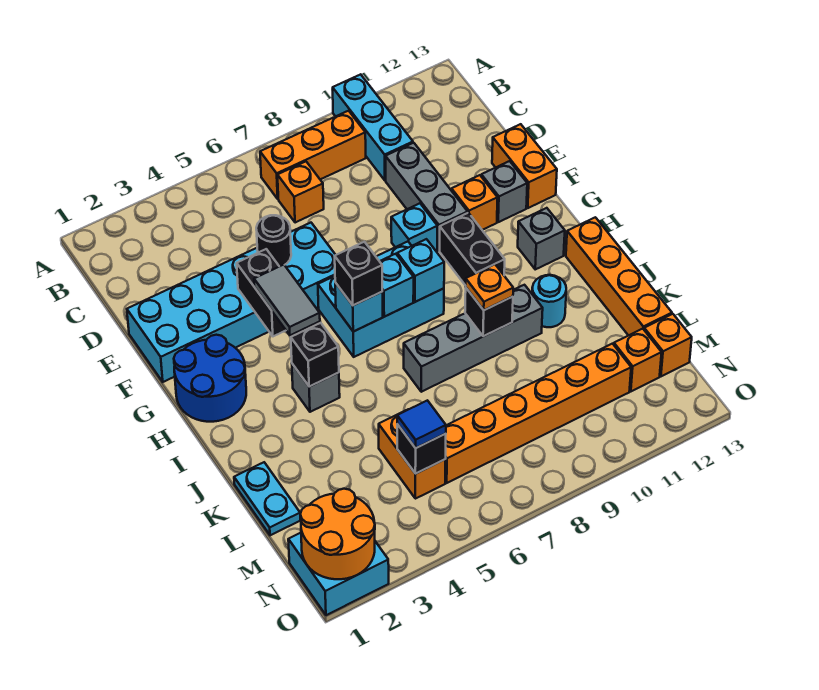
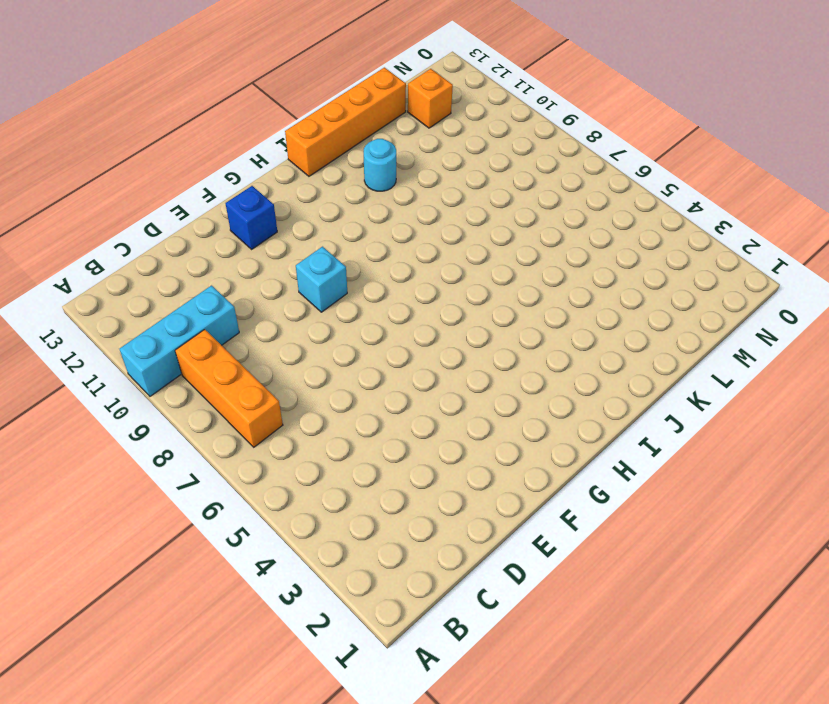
blue brick F12 level 1 -> grey brick F12 level 1
none -> orange brick C7 level 1
none -> grey brick D10:F10 level 1
none -> cyan brick E1:F6 level 1
none -> orange brick E13:F13 level 1

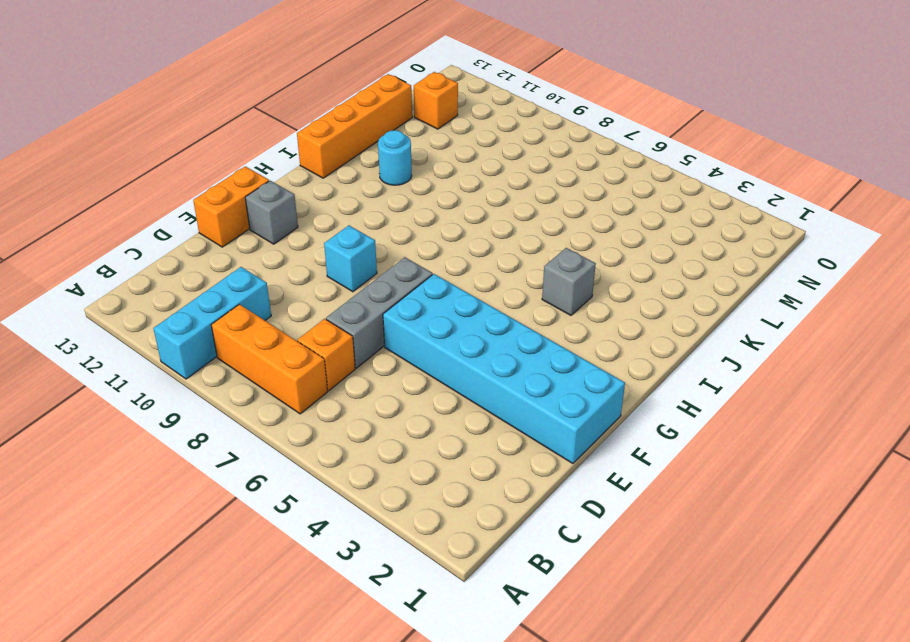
grey brick D7:F7 level 1 -> grey brick D10:F10 level 1
none -> orange brick F11 level 1
none -> blue round brick G1:H2 level 1
none -> cyan brick G6:H8 level 1
none -> black brick G10:H10 level 1

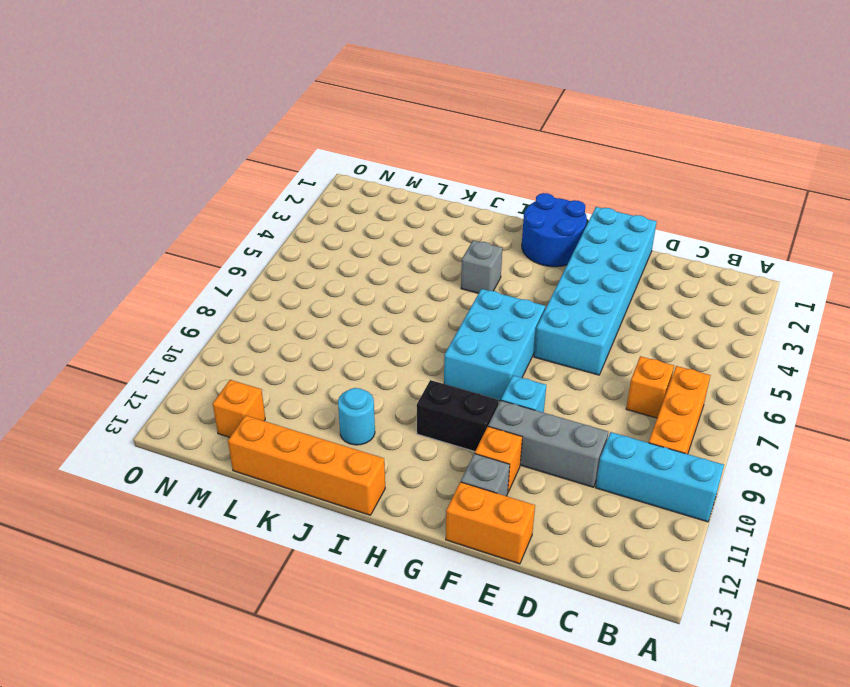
none -> grey brick H12 level 1
none -> grey brick J7:J10 level 1
none -> cyan plate K1:L1 level 1
none -> orange brick L5:M5 level 1

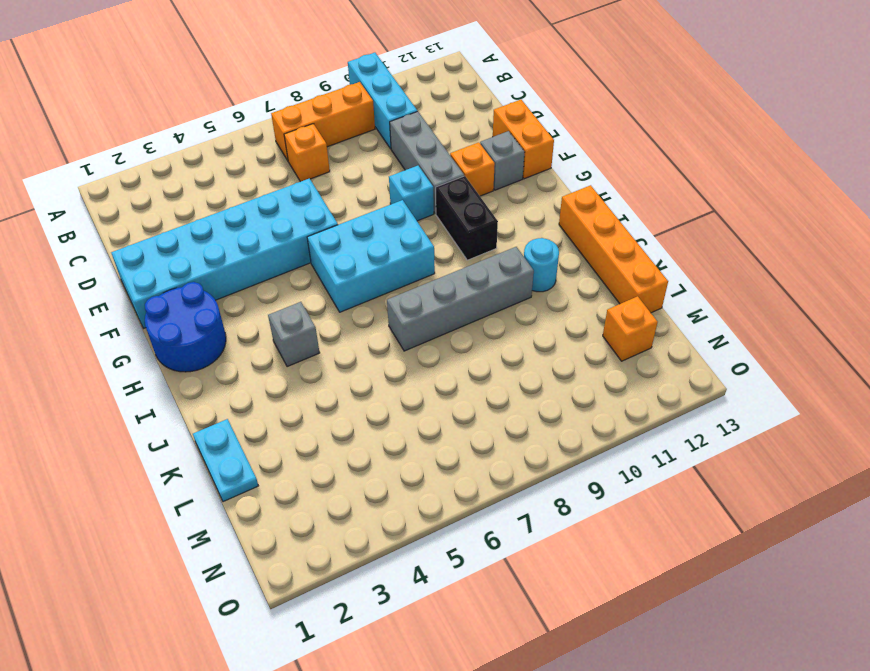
none -> grey brick H12 level 1
none -> orange brick L5:M5 level 1
none -> orange brick M6:M11 level 1
none -> orange brick M13 level 1

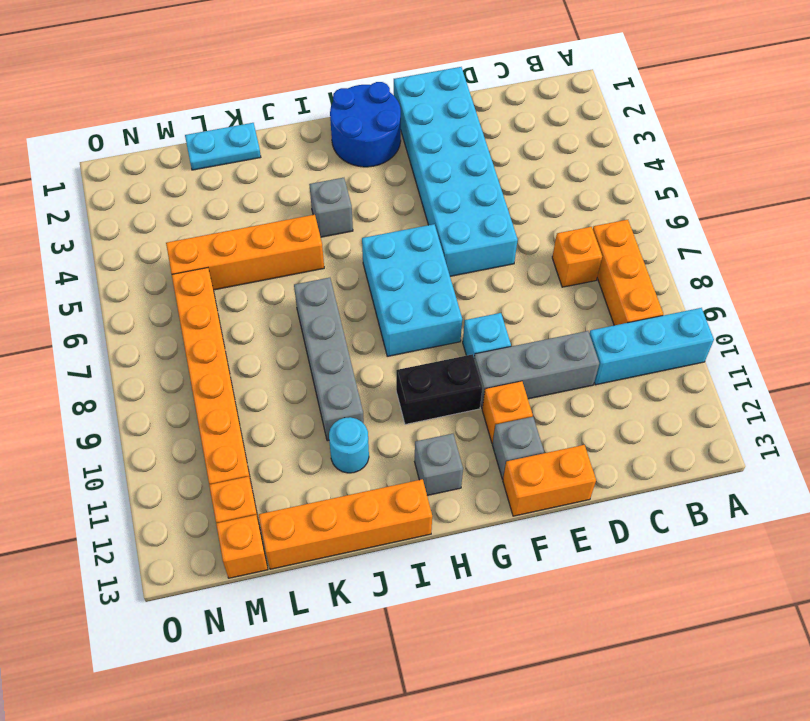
orange brick J5:M5 level 1 -> orange brick L5:M5 level 1
none -> cyan brick N1:O2 level 1
none -> black round brick E5 level 2
none -> black brick F4:G4 level 2
none -> cyan brick H6 level 2

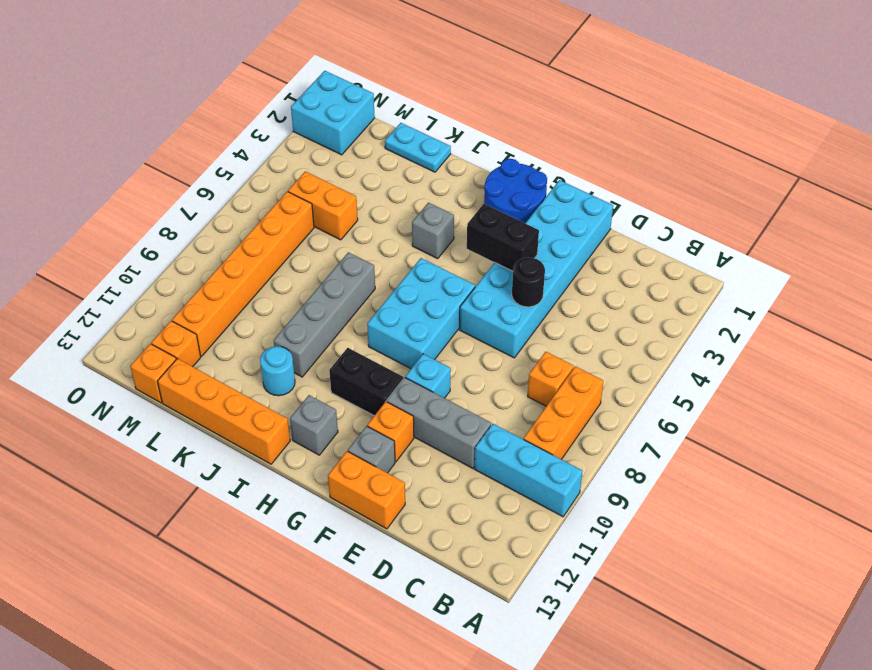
none -> cyan brick H6 level 2
none -> cyan brick H7 level 2
none -> cyan brick H8 level 2
none -> black brick I4 level 2

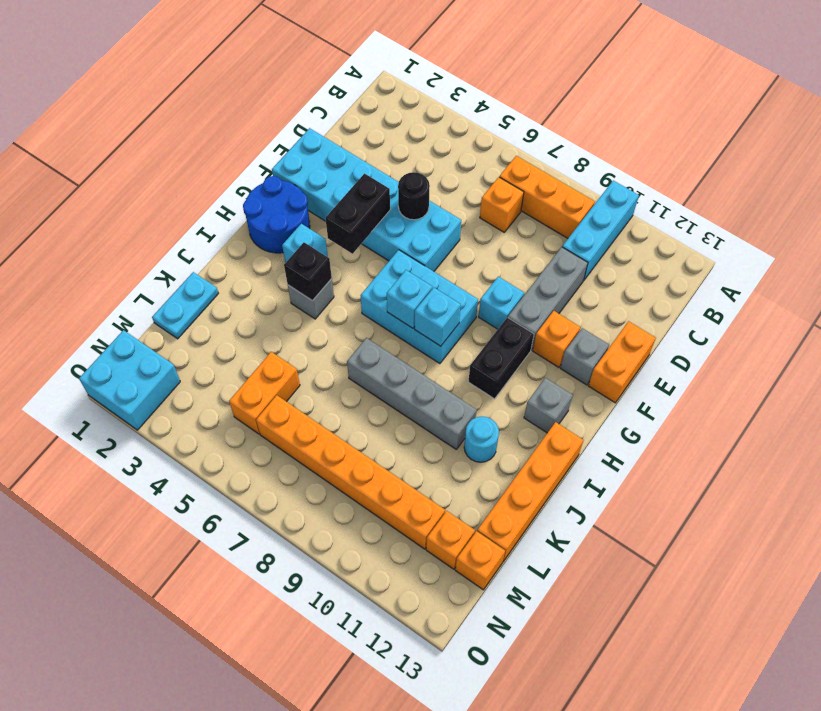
cyan brick H3 level 1 -> cyan brick H6 level 2
none -> black brick J9 level 2
none -> black brick M5 level 2
none -> orange round brick N1:O2 level 2
none -> grey tile G4:H4 level 3

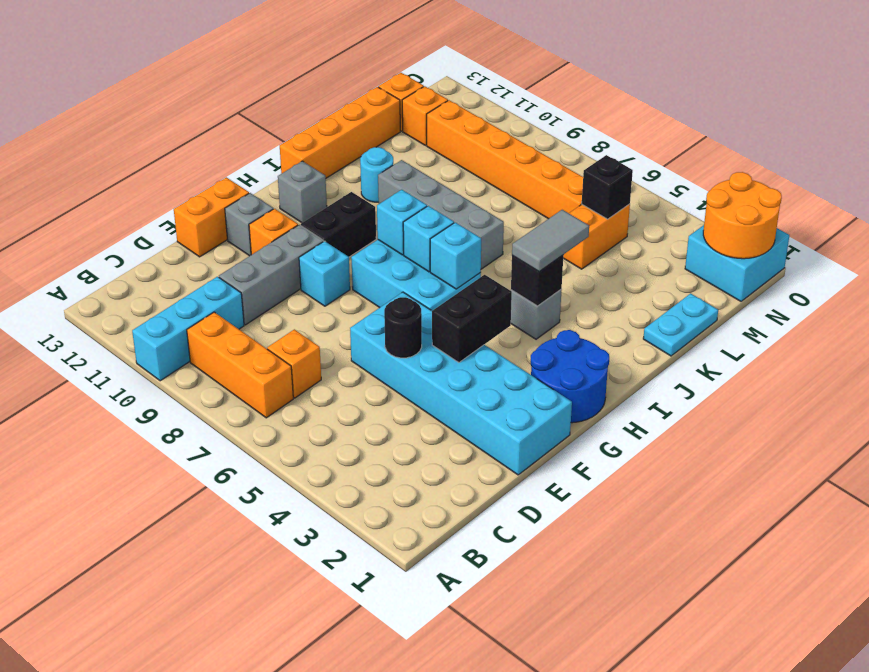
grey tile I4:J4 level 3 -> grey tile G4:H4 level 3
none -> black brick J9 level 2
none -> black brick H6 level 3
none -> orange plate J9 level 3
none -> blue tile M5 level 3

